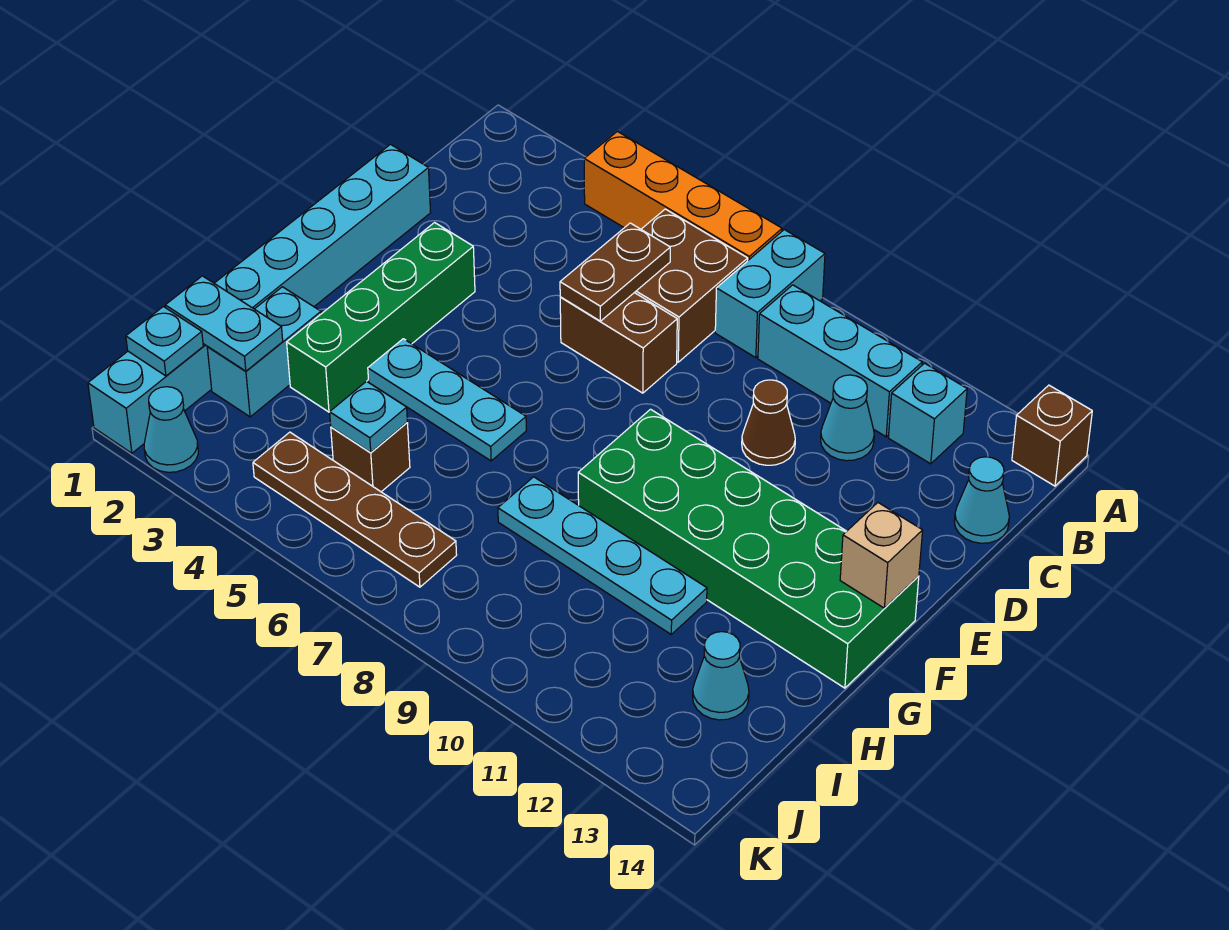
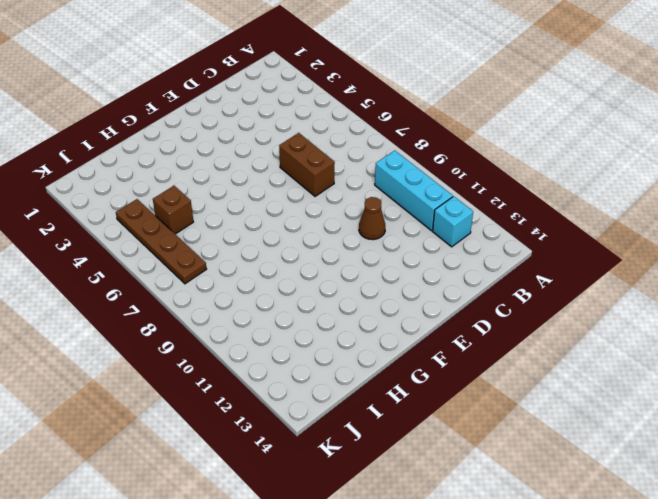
none -> orange brick A4:A7 level 1
none -> cyan brick A8:B8 level 1
none -> brown brick A14 level 1

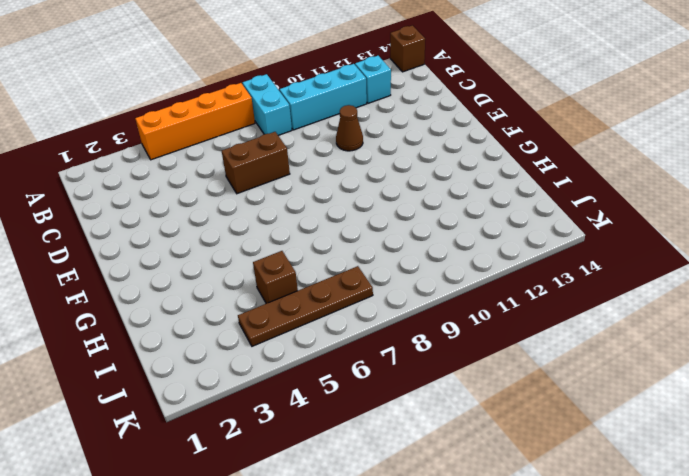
none -> brown brick B6:C7 level 1
none -> cyan cone C11 level 1
none -> cyan cone C14 level 1

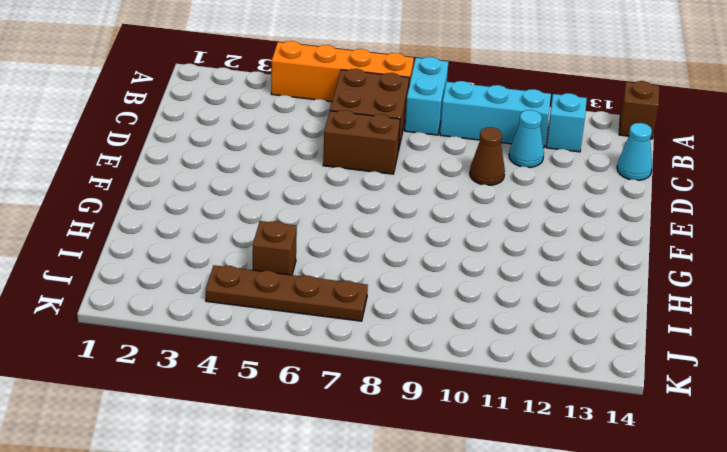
none -> cyan brick D1:K1 level 1
none -> green brick E3:H3 level 1
none -> green brick F9:G14 level 1

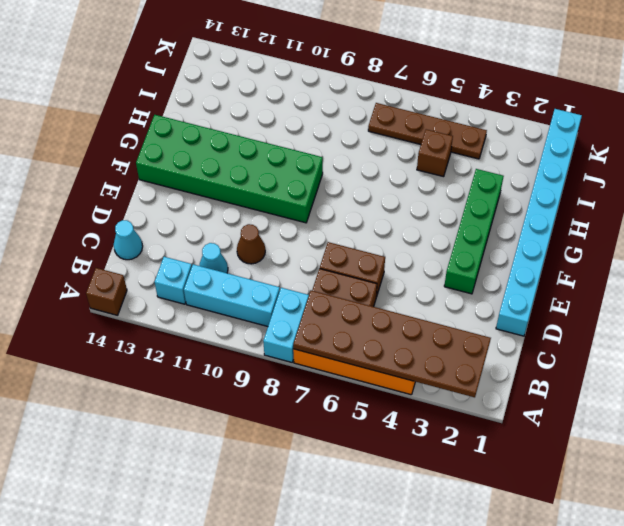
brown plate A2:B7 level 2 -> none
none -> cyan plate G4:G6 level 1
none -> cyan brick H2:I2 level 1
none -> cyan plate H8:H11 level 1

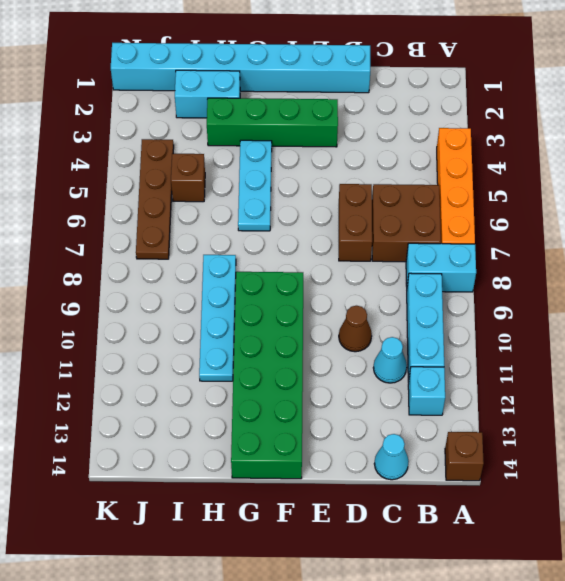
none -> cyan cone I13 level 1
none -> cyan cone K2 level 1
none -> brown plate C6:D6 level 2

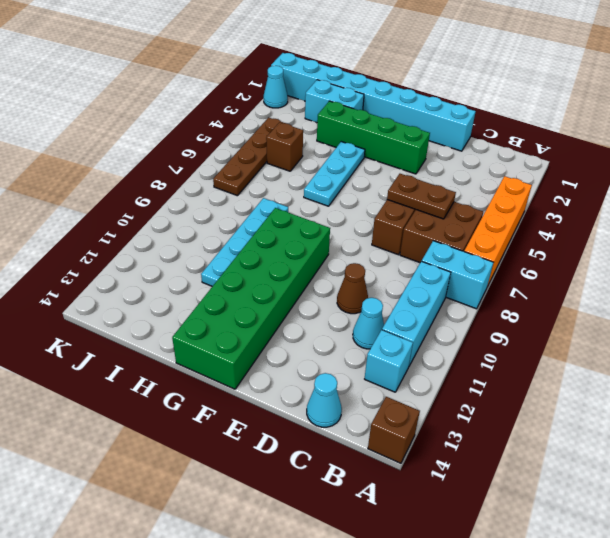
none -> cyan cone I13 level 1
none -> tan brick F14 level 2
none -> cyan plate I1:I2 level 2

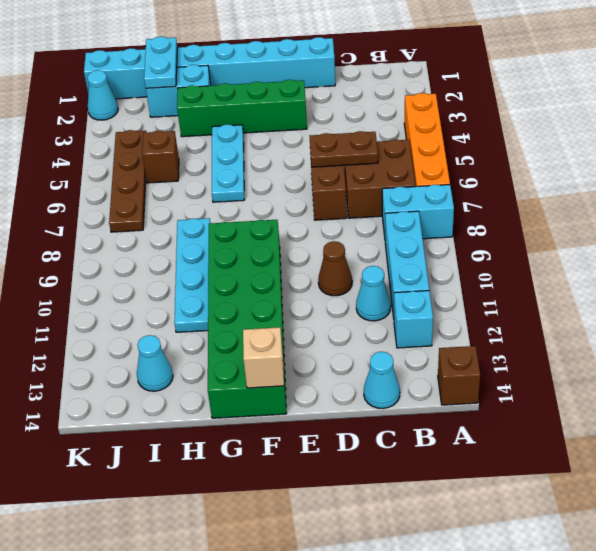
none -> cyan plate I5 level 2
none -> cyan plate J1 level 2

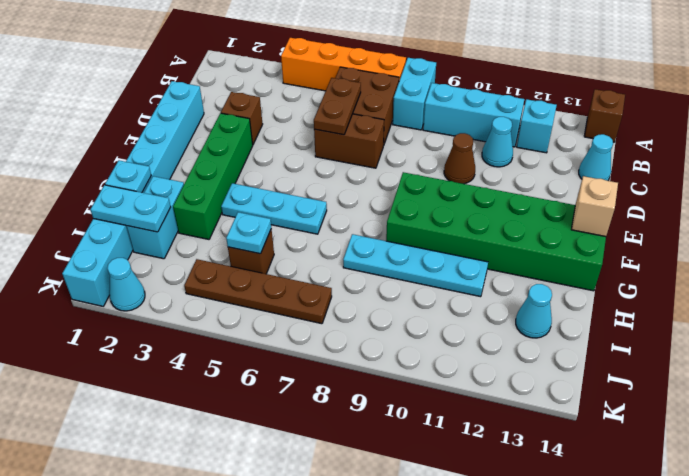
brown brick D3 level 1 -> none
cyan plate H1 level 2 -> cyan plate J1 level 2

